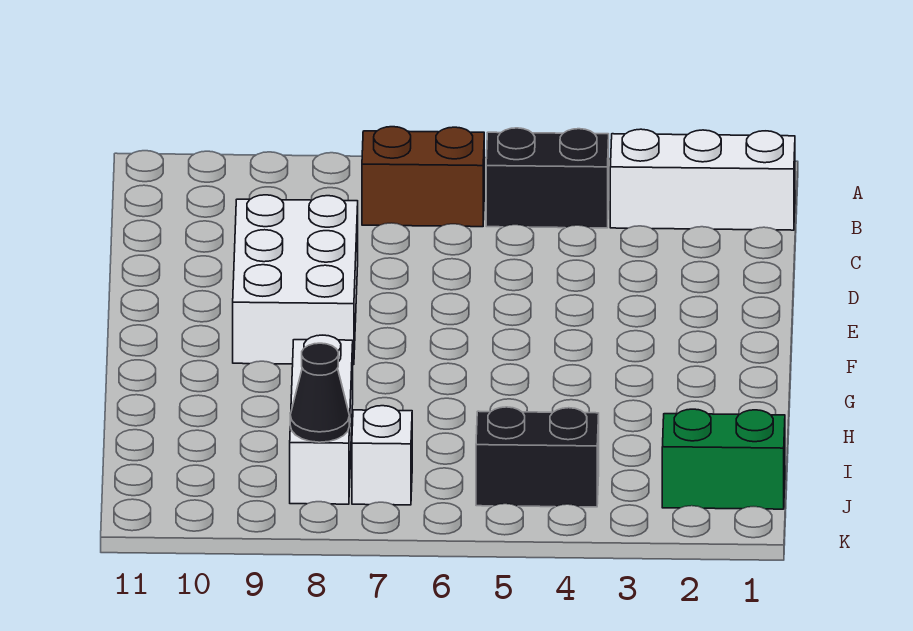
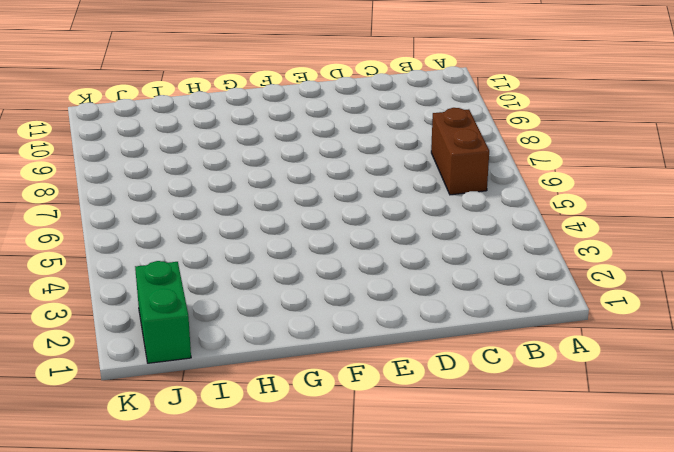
none -> white brick B1:B3 level 1
none -> black brick B4:B5 level 1

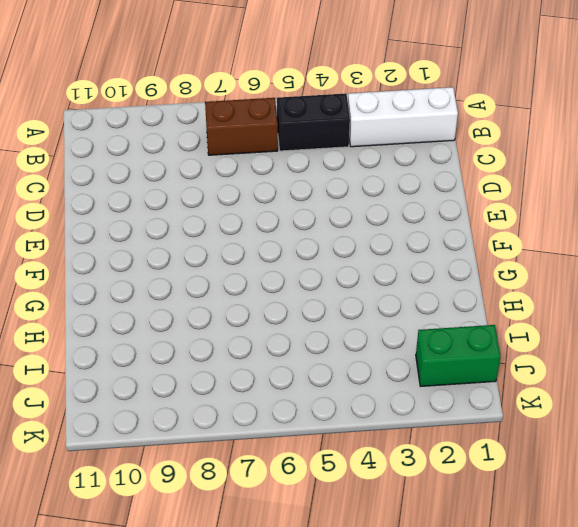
none -> white brick D8:F9 level 1
none -> white brick H8:J8 level 1

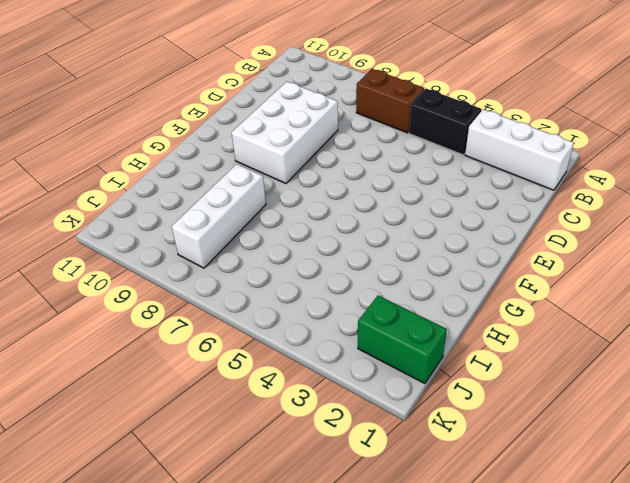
none -> black brick J4:J5 level 1
none -> white brick J7 level 1

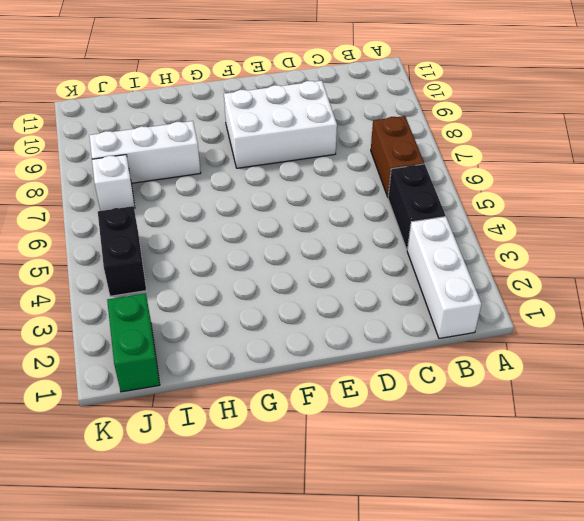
none -> black cone J8 level 2

